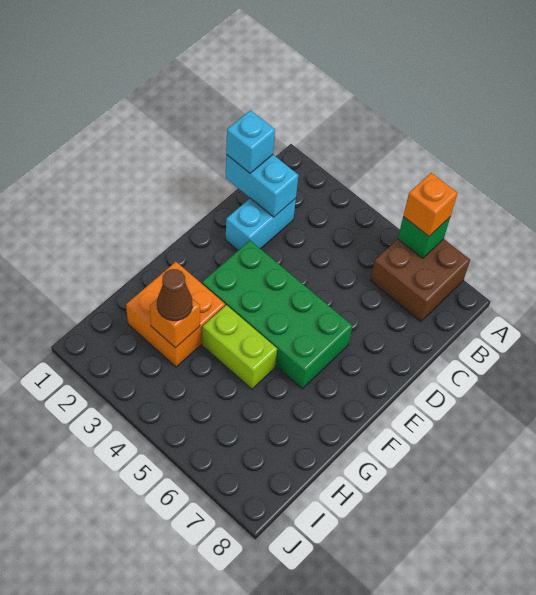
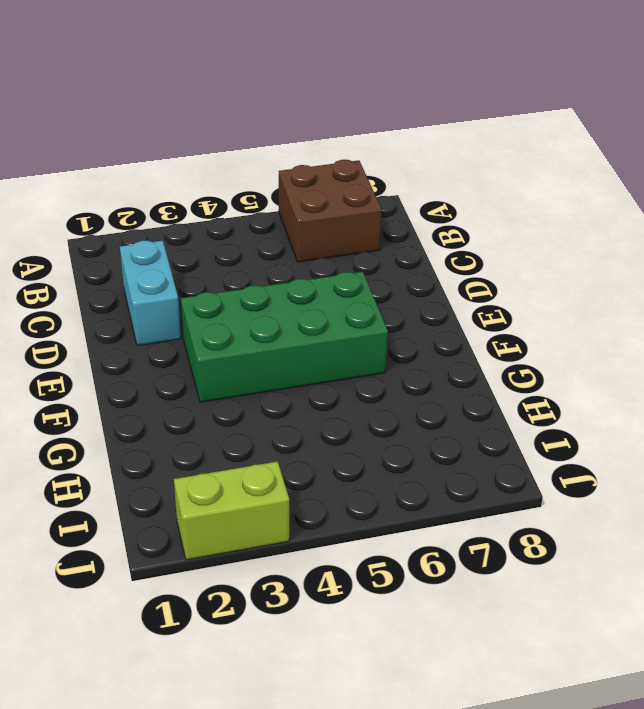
lime brick J2:J3 level 1 -> lime brick G4:G5 level 1
none -> orange brick G2:H3 level 1
none -> green brick A6 level 2

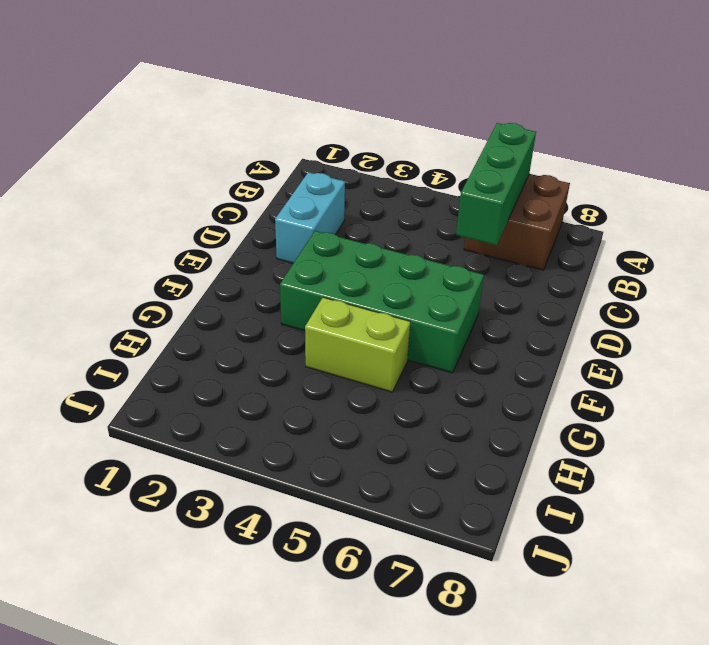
green brick A6:C6 level 2 -> green brick A6 level 2
none -> orange brick G2:H3 level 1
none -> cyan brick C1:C2 level 2

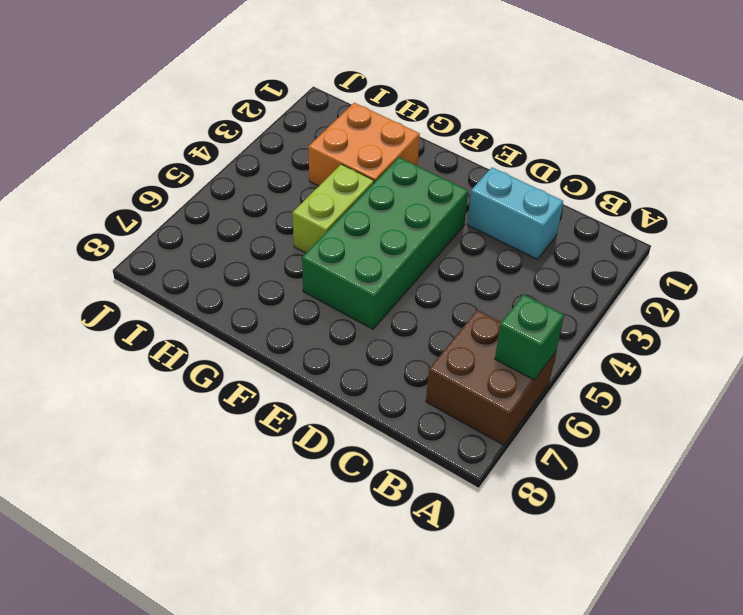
none -> cyan brick C1:C2 level 2
none -> orange brick H3 level 2

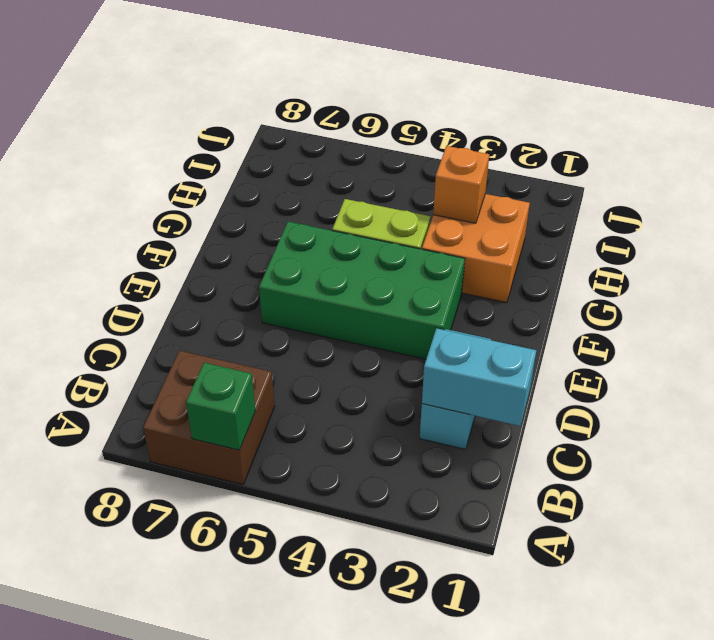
none -> orange brick A6 level 3
none -> cyan brick C1 level 3

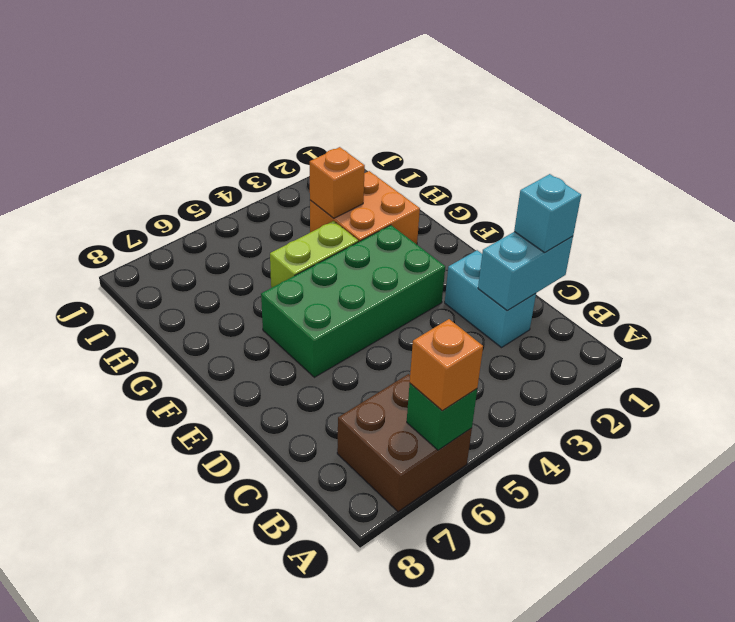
none -> brown cone H3 level 3

